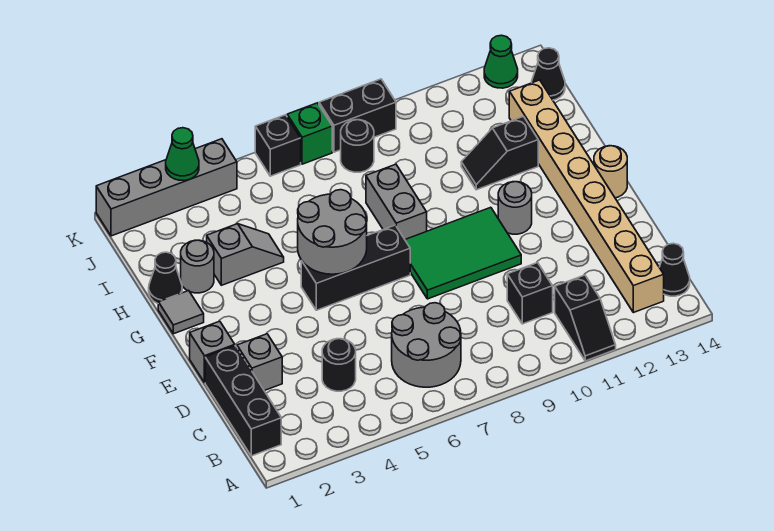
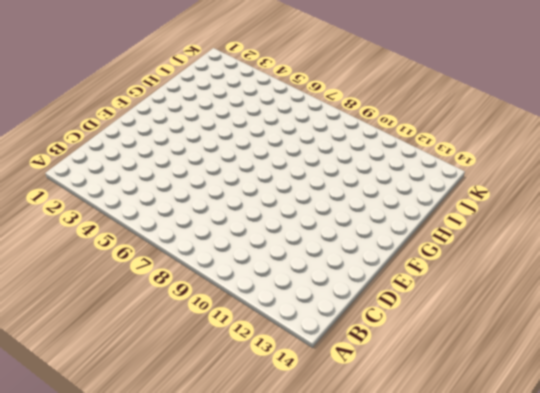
none -> black slope A11:B11 level 1 top B
none -> black brick B1:D1 level 1
none -> grey round brick B6:C7 level 1

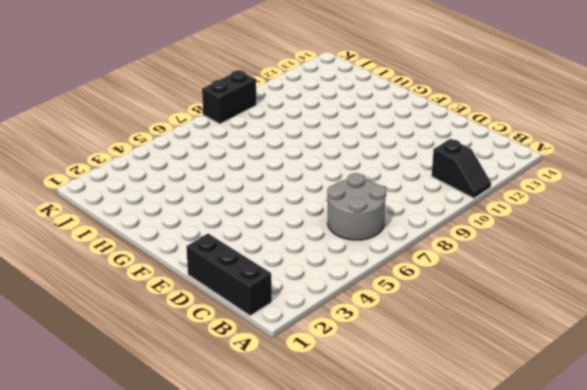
none -> tan brick B13:I13 level 1
none -> black cone B14 level 1
none -> black round brick C4 level 1

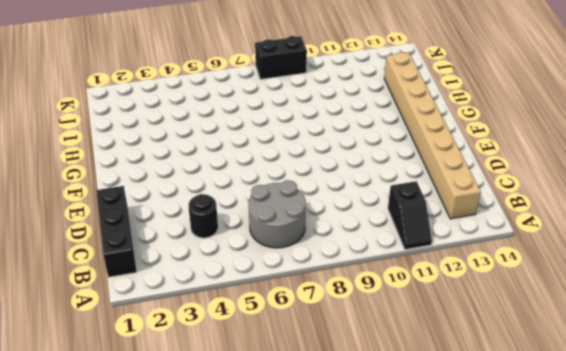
none -> black cone B14 level 1
none -> black brick C10 level 1
none -> grey brick D2 level 1

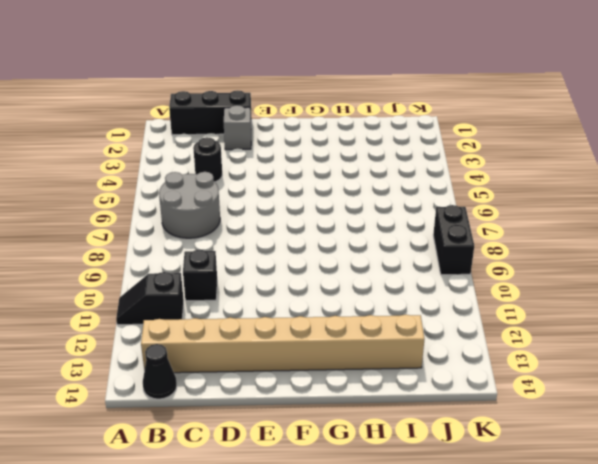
none -> grey brick E1 level 1
none -> green tile E8:F10 level 1
none -> black brick F5:F7 level 1

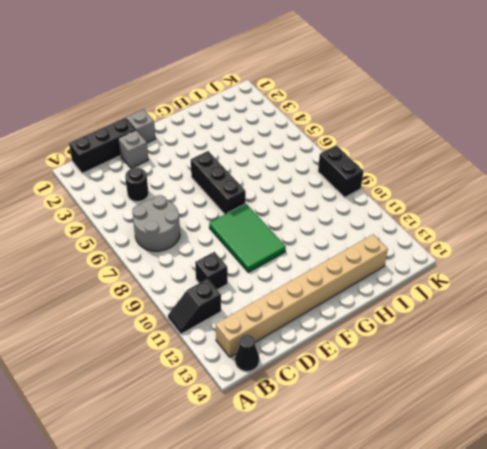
none -> grey round brick F11 level 1
none -> tan round brick F14 level 1
none -> grey tile G1 level 1

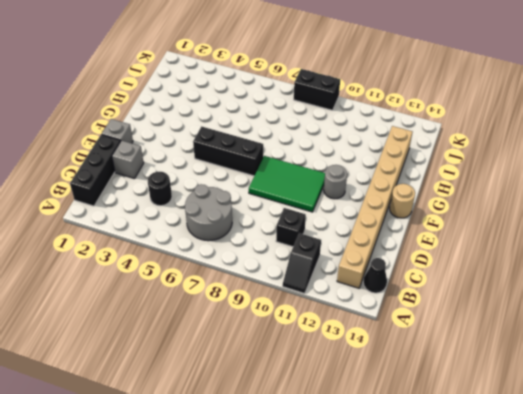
none -> grey tile G1 level 1
none -> grey brick G8:H8 level 1
none -> black cone H1 level 1

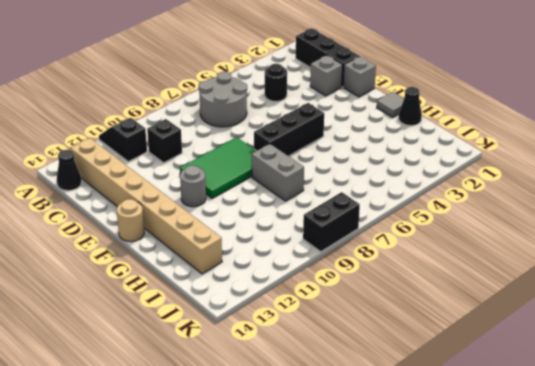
none -> grey round brick H2 level 1
none -> grey slope H3:H4 level 1 top 3
none -> black slope H11:H12 level 1 top 12

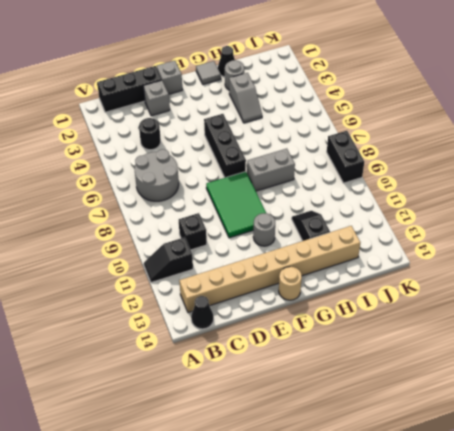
none -> black round brick J8 level 1
none -> black cone J14 level 1
none -> grey brick K1:K4 level 1

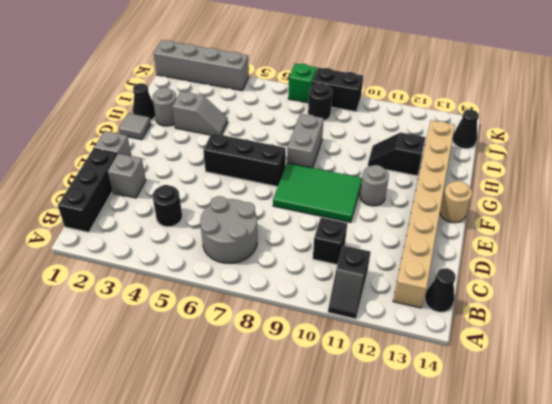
none -> black brick K6 level 1
none -> green cone K13 level 1
none -> grey round brick F5:G6 level 2

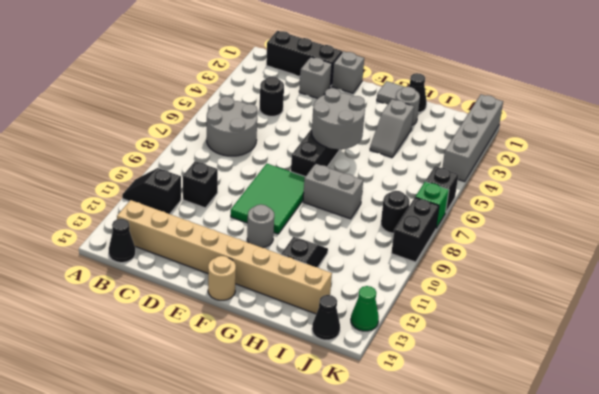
none -> green cone K3 level 2

